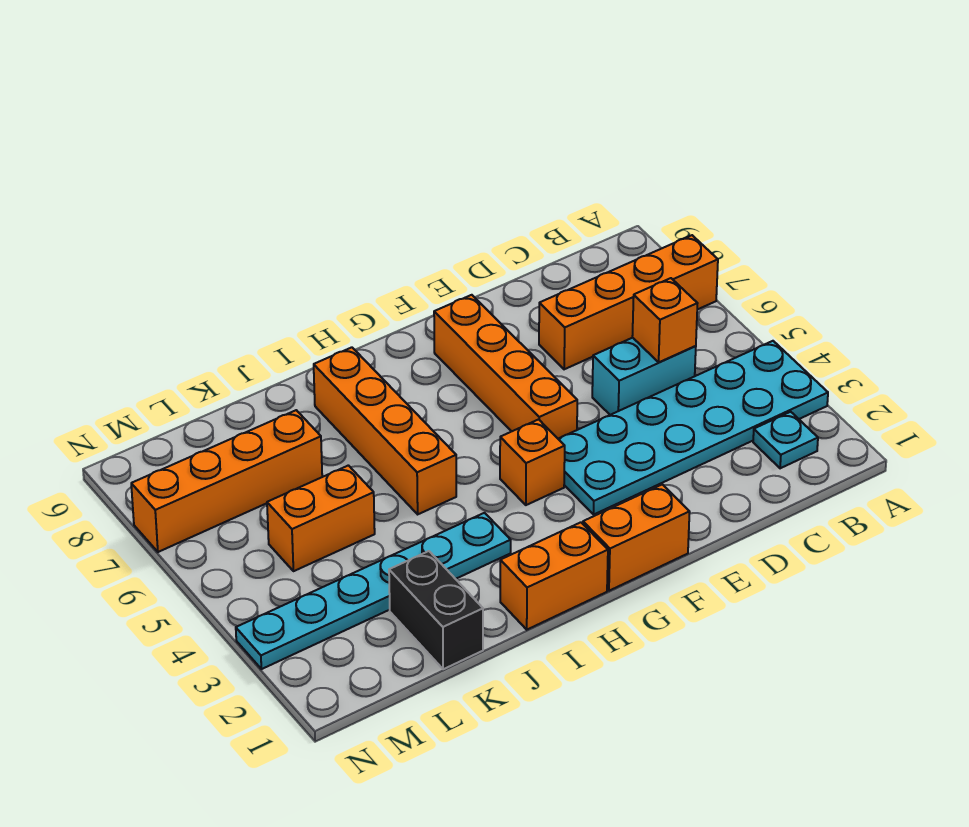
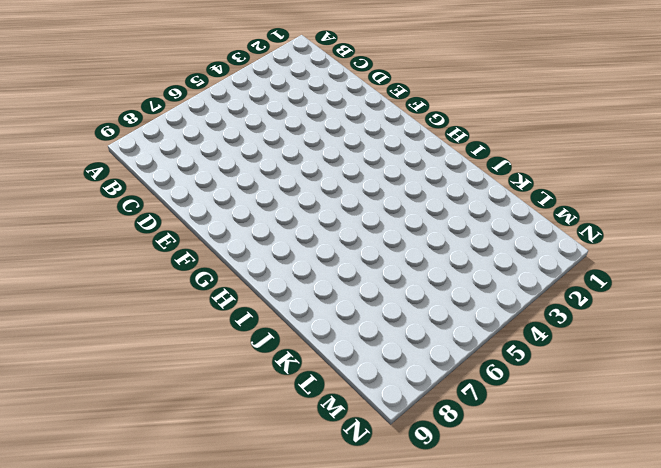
none -> cyan plate A3:F4 level 1
none -> orange brick A7:D7 level 1
none -> cyan plate B2 level 1

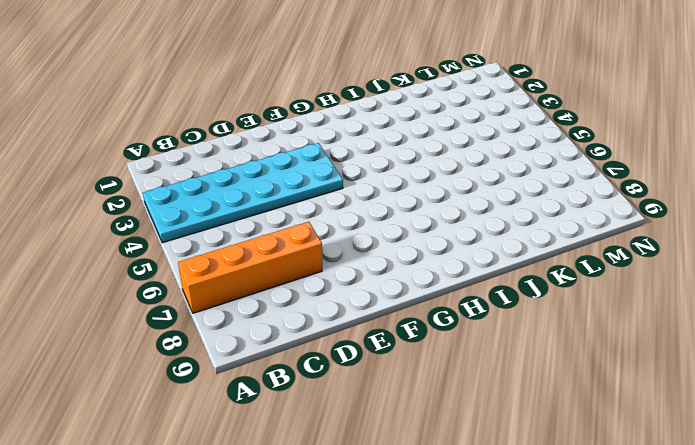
none -> cyan plate B2 level 1
none -> cyan brick C5:D5 level 1
none -> orange brick F1:G1 level 1

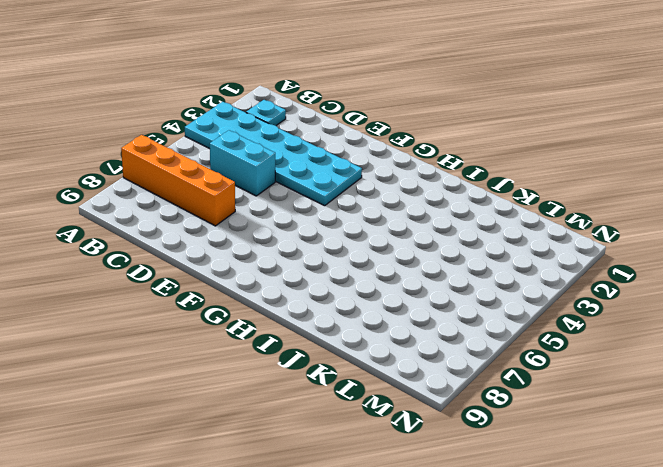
none -> orange brick F1:G1 level 1
none -> orange brick F5:F8 level 1
none -> orange brick G4 level 1

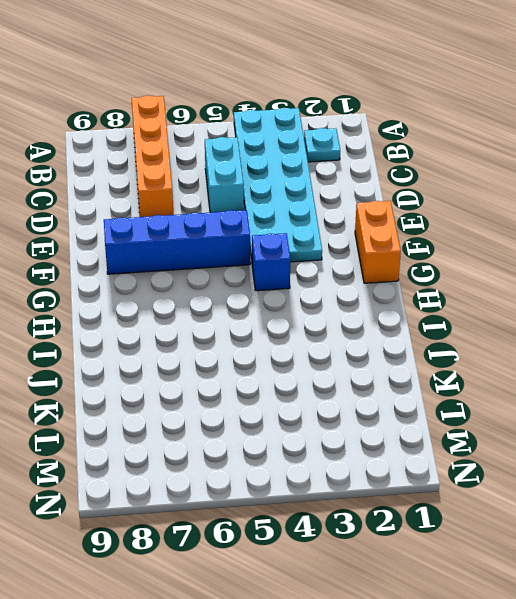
blue brick F5:F8 level 1 -> orange brick F5:F8 level 1
blue brick G4 level 1 -> orange brick G4 level 1
none -> orange brick H1:I1 level 1
none -> cyan plate I3:N3 level 1
none -> orange brick I5:I8 level 1

